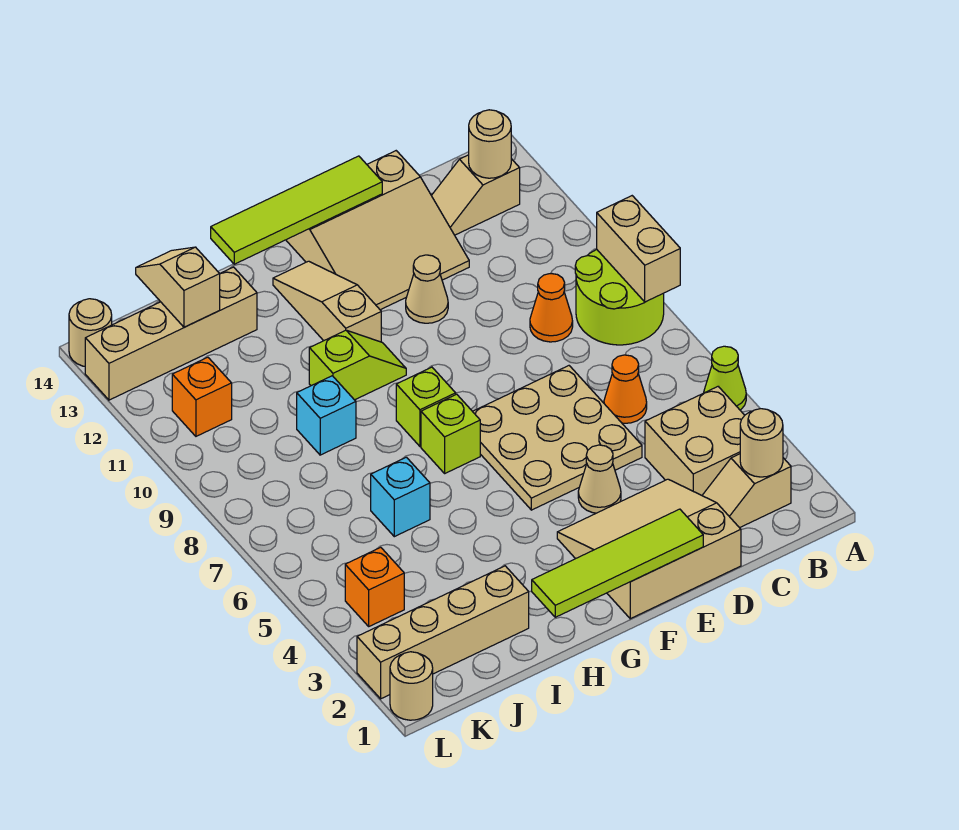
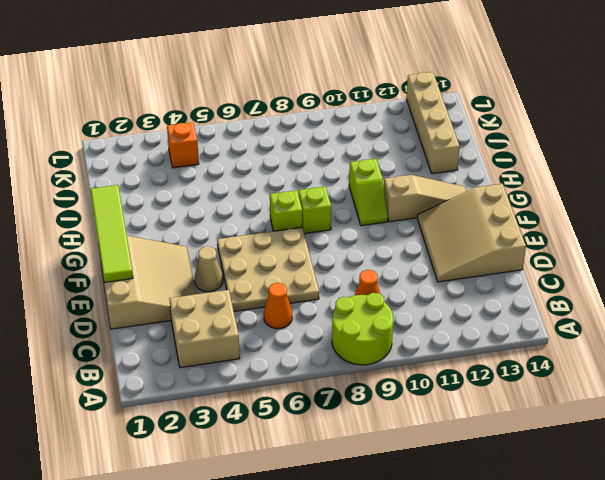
none -> lime cone A5 level 1
none -> tan slope B2:C2 level 1 top B
none -> tan slope B13:C13 level 1 top B
none -> tan cone E11 level 1

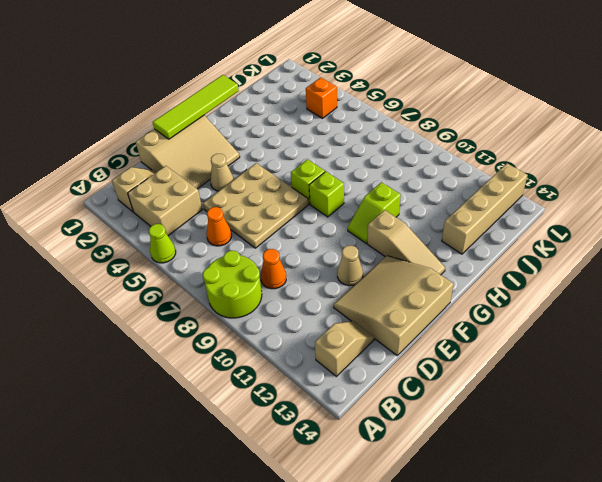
none -> tan brick I2:L2 level 1
none -> cyan brick I6 level 1
none -> cyan brick I9 level 1
none -> orange brick K11 level 1

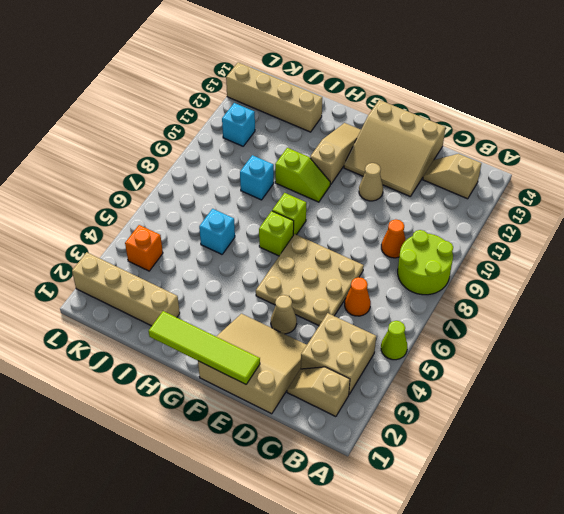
cyan brick K11 level 1 -> orange brick K11 level 1
none -> tan round brick L1 level 1
none -> tan round brick L14 level 1
none -> tan brick A8:A9 level 2
none -> tan round brick B2 level 2

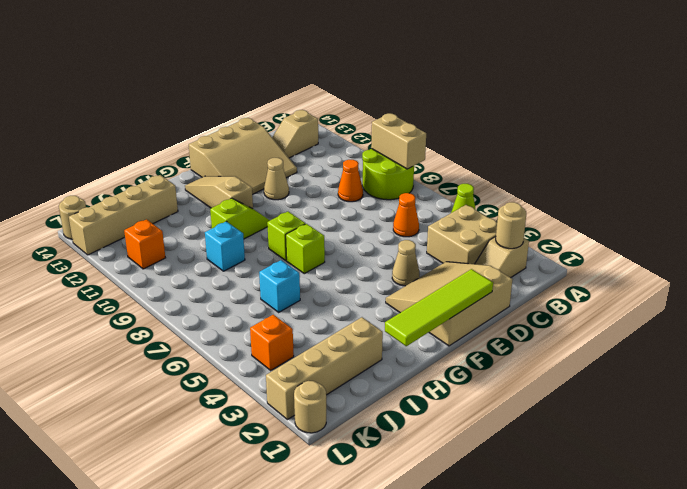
none -> tan plate D5:F7 level 1
none -> tan round brick B13 level 2
none -> lime tile E14:H14 level 2
none -> tan slope J13:J14 level 2 top 13

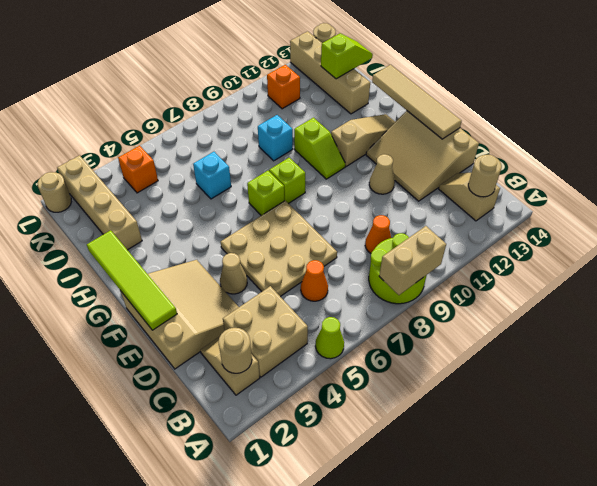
tan tile E14:H14 level 2 -> lime tile E14:H14 level 2
lime slope J13:J14 level 2 top 13 -> tan slope J13:J14 level 2 top 13

